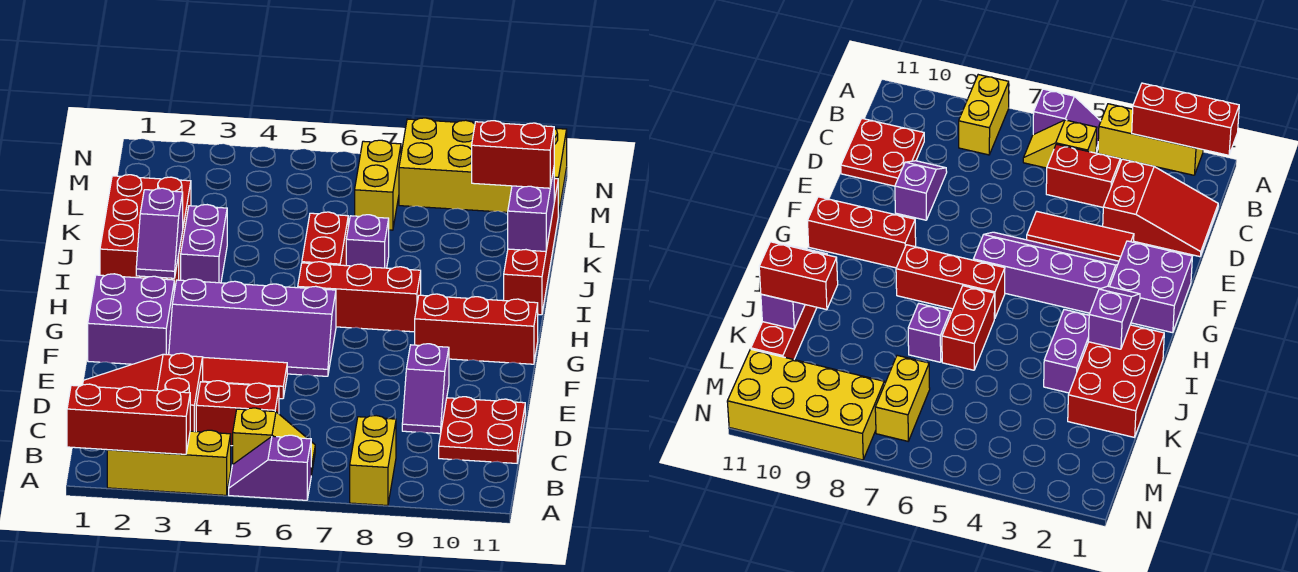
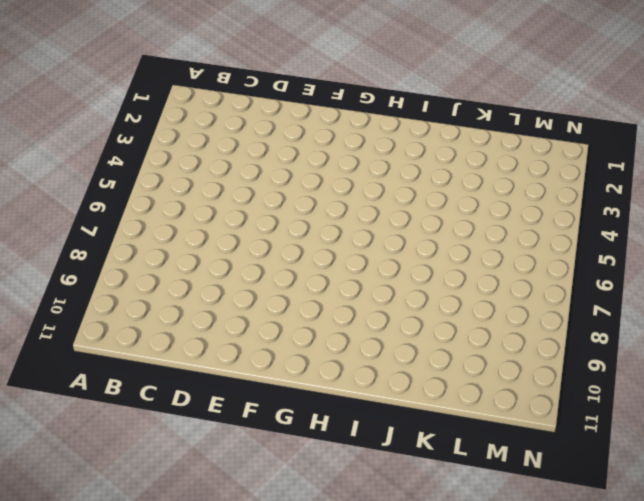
none -> yellow brick A2:A4 level 1
none -> purple slope A5:A6 level 1 top 6
none -> yellow brick A8:B8 level 1

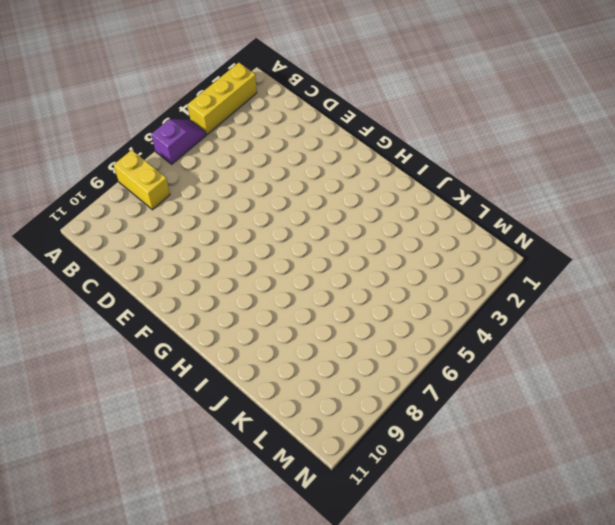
none -> yellow slope B5:B6 level 1 top 5
none -> red slope C1:D3 level 1 top 3
none -> red brick C4:C5 level 1

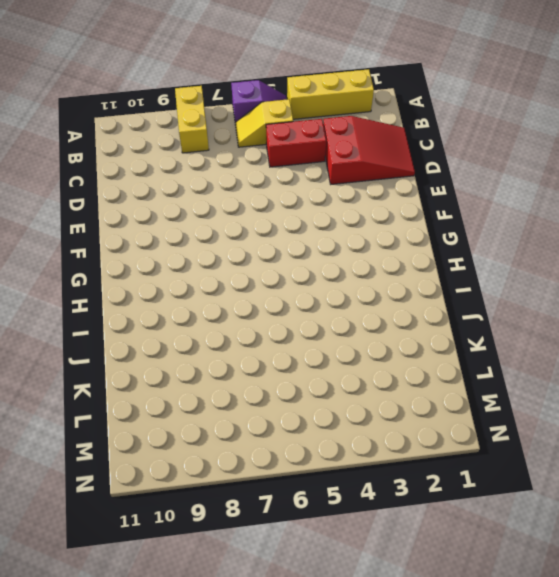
none -> red plate C10:D11 level 1
none -> purple slope D9:E9 level 1 top E
none -> red tile E3:E5 level 1

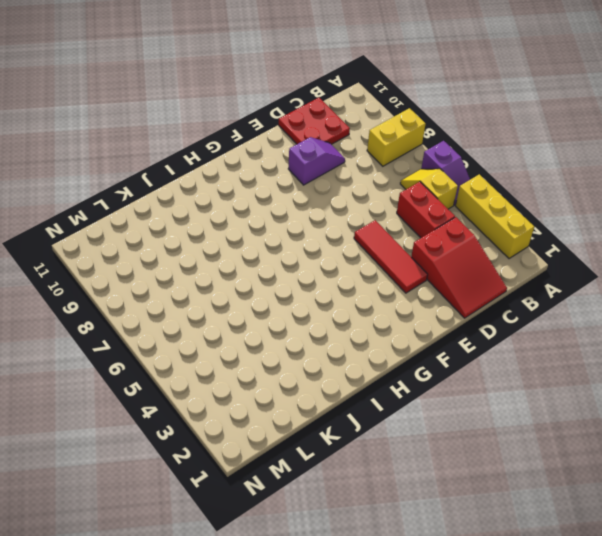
none -> purple brick F1:G2 level 1
none -> purple slope F3:G6 level 1 top G
none -> red brick G9:G11 level 1

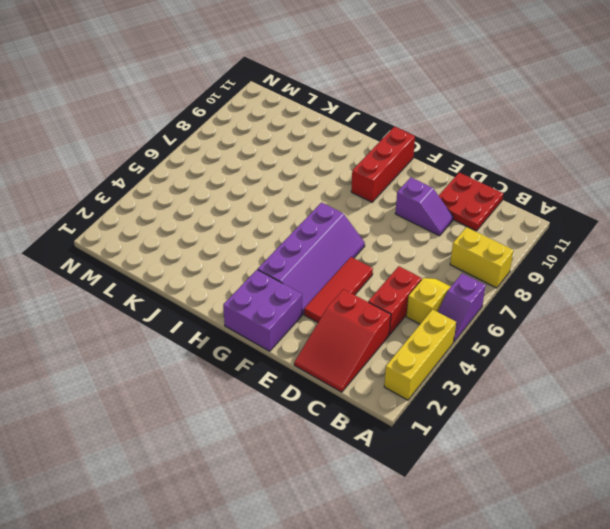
none -> red brick H6:H8 level 1
none -> red brick I1:K2 level 1
none -> purple brick I3:J3 level 1

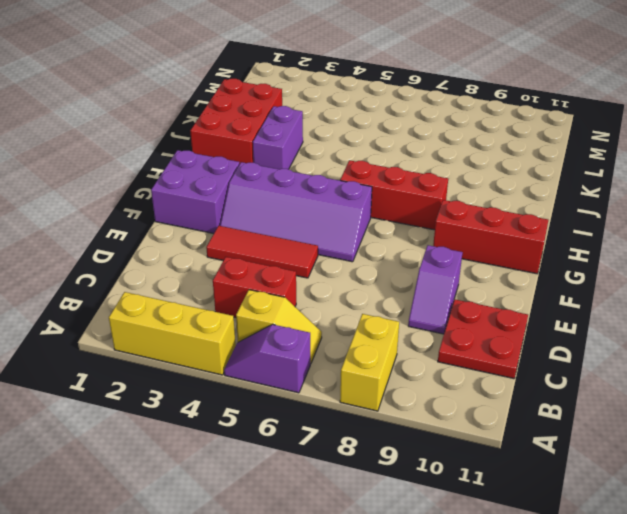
none -> red slope C1:D3 level 1 top 3
none -> red brick I6:J6 level 1
none -> red brick I11:L11 level 1

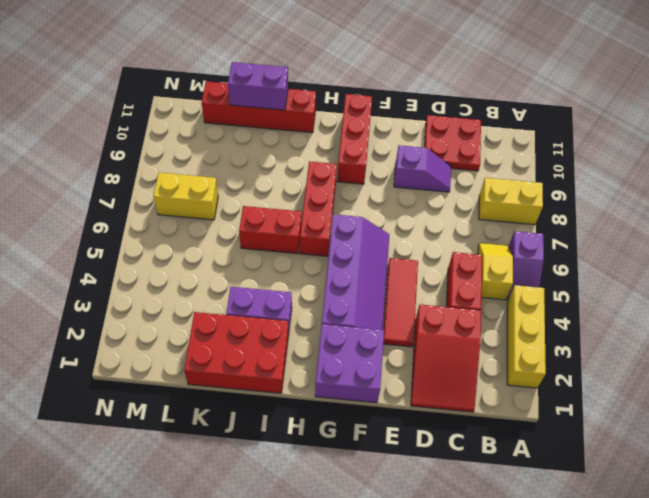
none -> purple brick J7 level 1
none -> yellow brick M8:N11 level 1
none -> red brick A1:A3 level 2

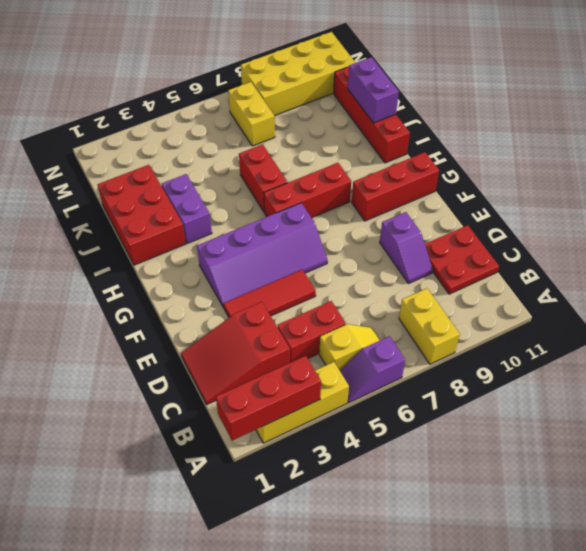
none -> purple brick F1:G2 level 1
none -> purple brick J7 level 1
none -> purple slope H2:I2 level 2 top I

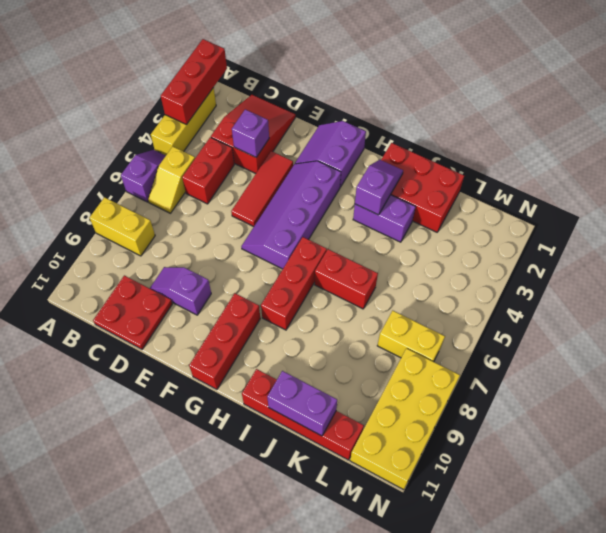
purple brick D3 level 2 -> purple brick J7 level 1
purple slope F1:G2 level 1 top G -> purple brick F1:G2 level 1
purple slope I2:I3 level 2 top 3 -> purple slope H2:I2 level 2 top I
none -> red brick K10:K11 level 3

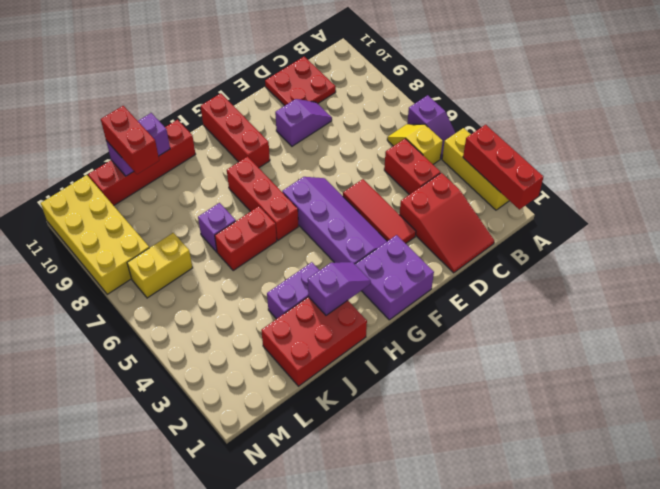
none -> yellow brick A8:B8 level 1

